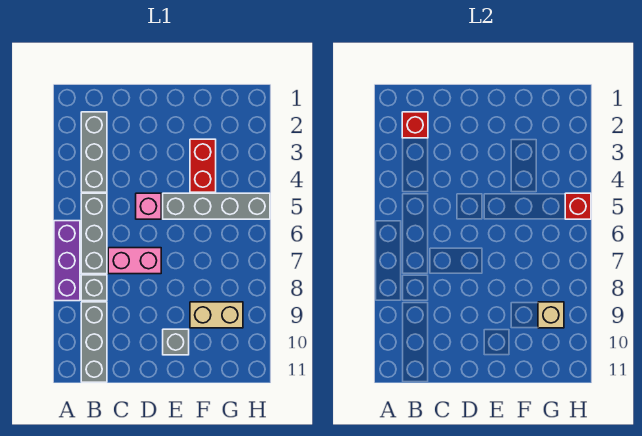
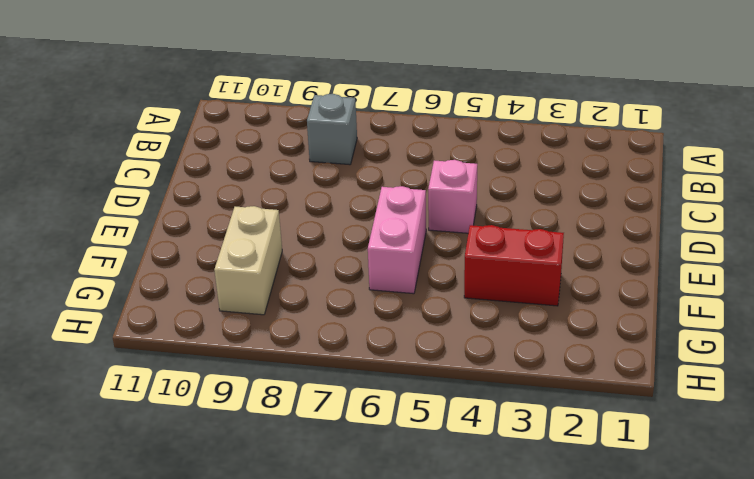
pink brick E6:F6 level 1 -> pink brick C7:D7 level 1
none -> purple brick A6:A8 level 1
none -> grey brick B2:B4 level 1
none -> grey brick B5:B7 level 1

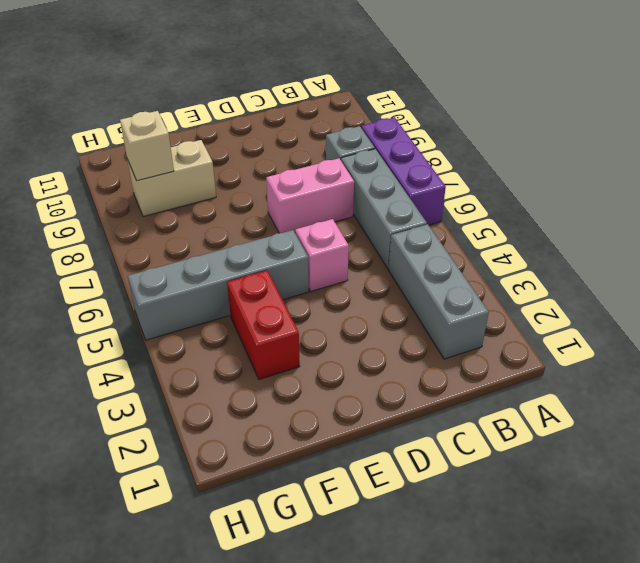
none -> grey brick B9:B11 level 1
none -> grey brick E10 level 1
none -> red brick B2 level 2

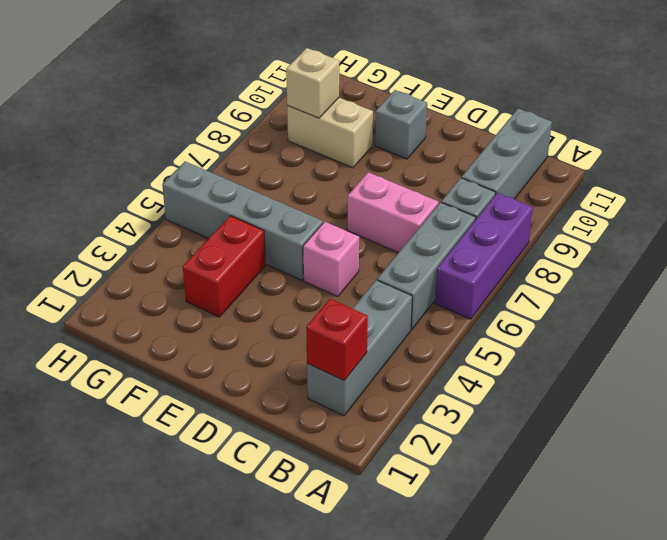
none -> red brick H5 level 2

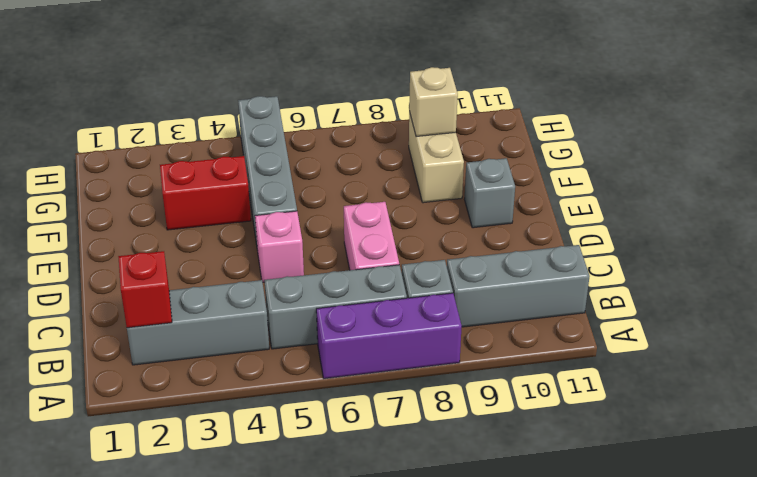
none -> red brick H5 level 2

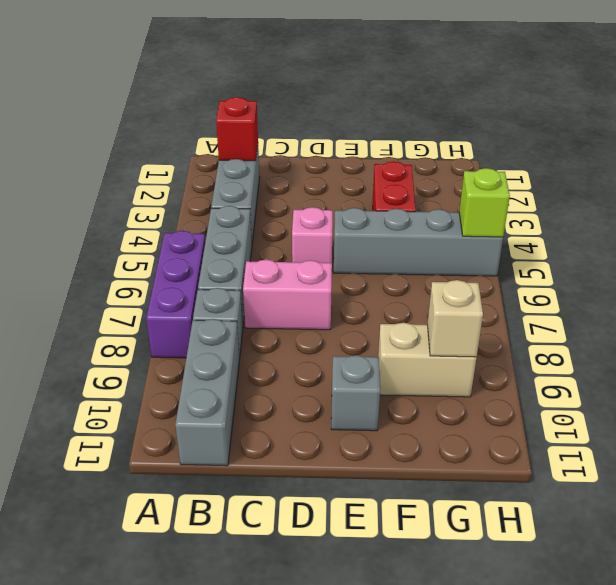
lime brick H5 level 2 -> red brick H5 level 2

